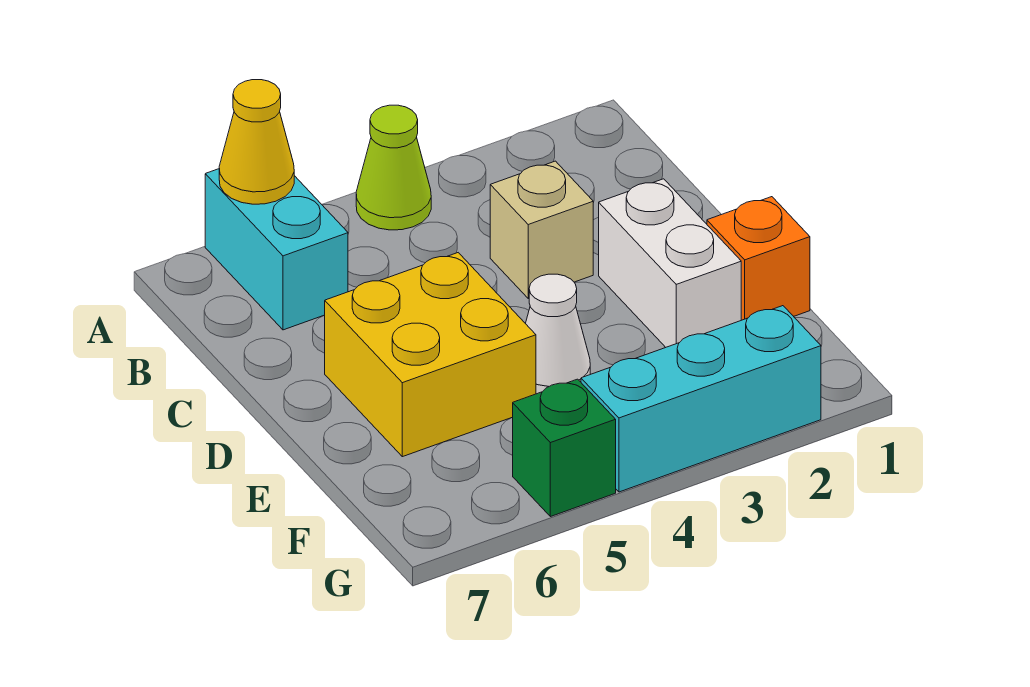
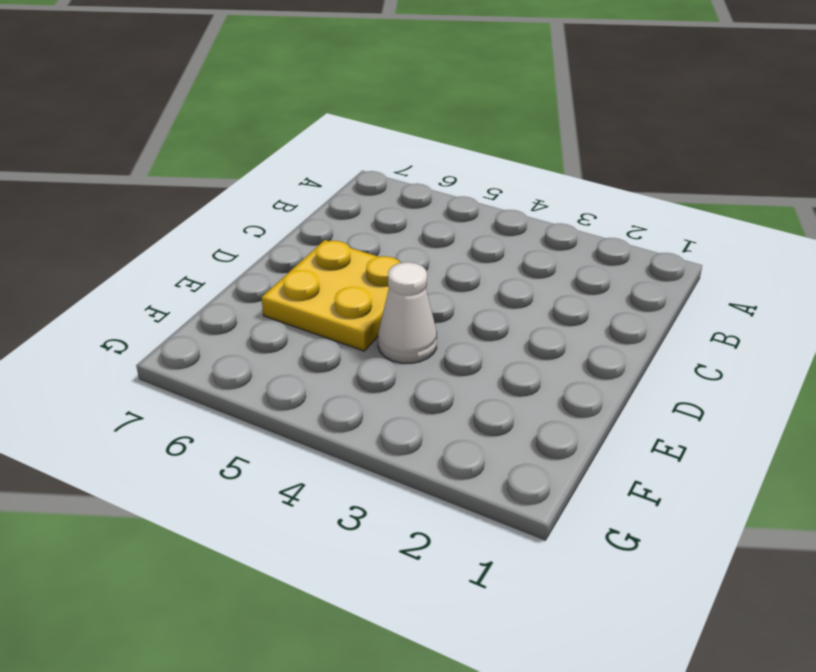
yellow plate D5:E6 level 1 -> yellow brick D5:E6 level 1
none -> lime cone A4 level 1
none -> cyan brick A6:B6 level 1

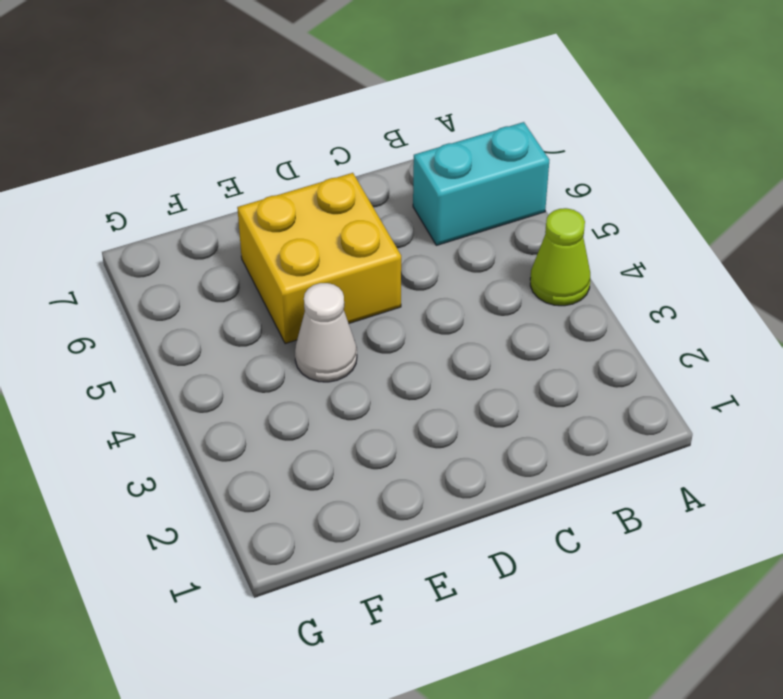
none -> tan brick C3 level 1
none -> white brick D2:E2 level 1

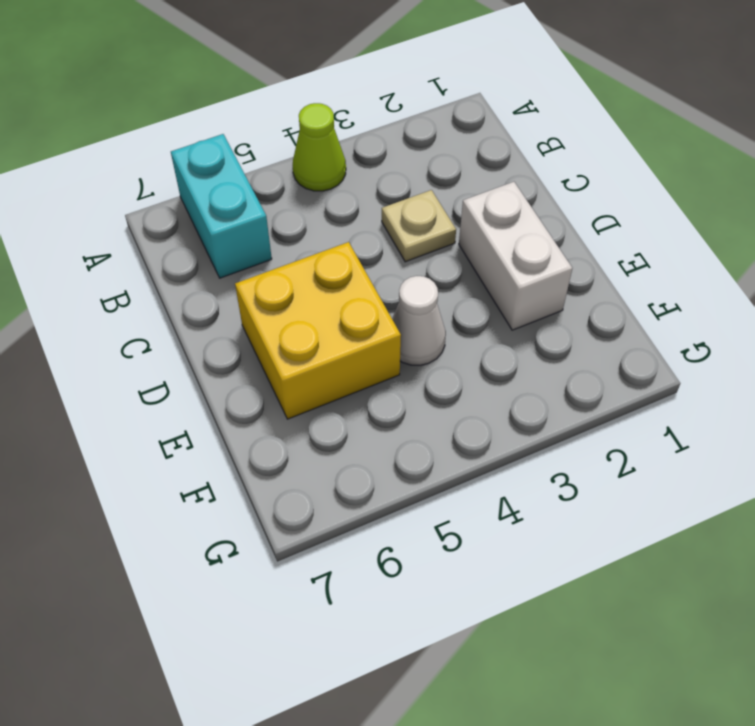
tan plate C3 level 1 -> tan brick C3 level 1
none -> orange brick E1 level 1
none -> cyan brick G2:G4 level 1

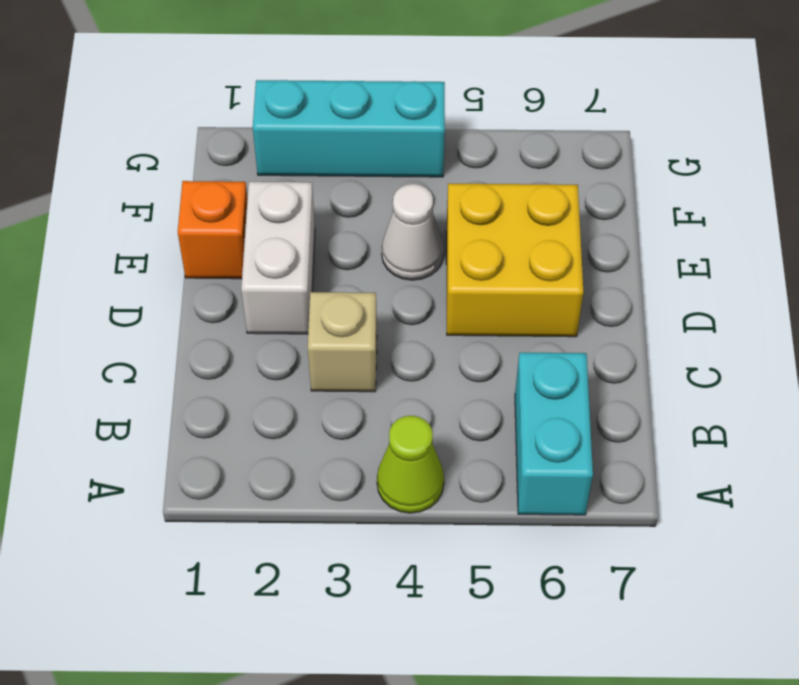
none -> green brick G5 level 1
none -> yellow cone A6 level 2

